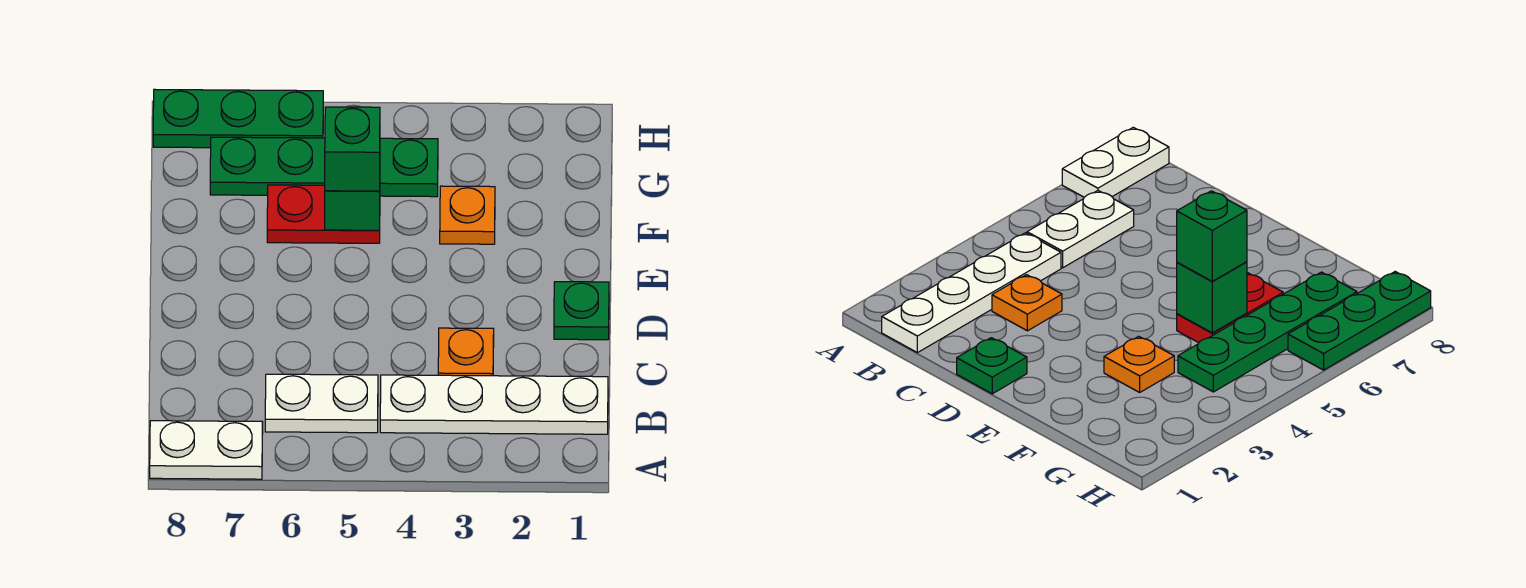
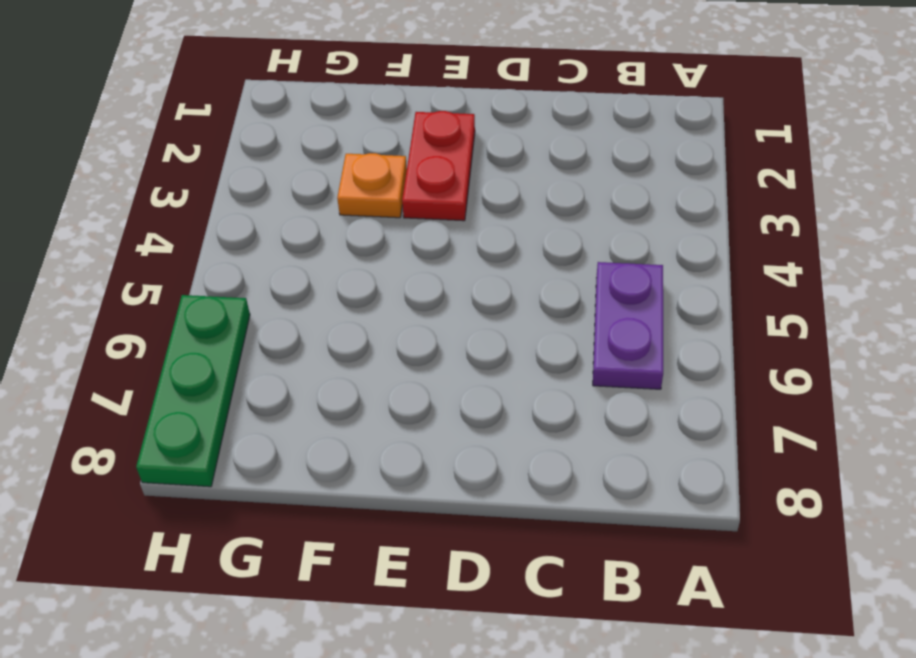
purple plate B5:B6 level 1 -> white plate B5:B6 level 1
red plate E2:E3 level 1 -> red plate F5:F6 level 1
none -> white plate A7:A8 level 1
none -> white plate B1:B4 level 1

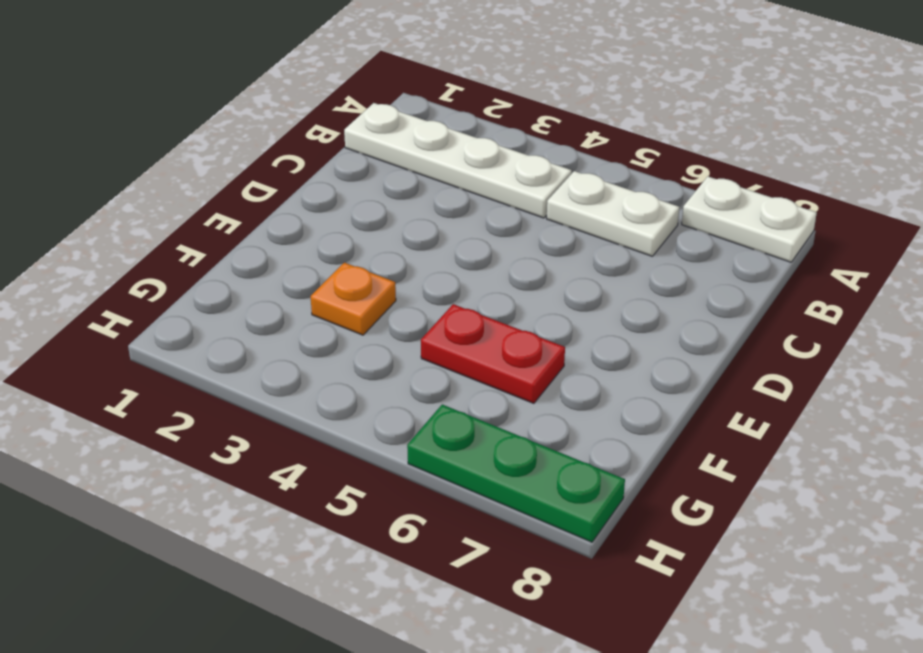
none -> orange plate C3 level 1
none -> green plate D1 level 1

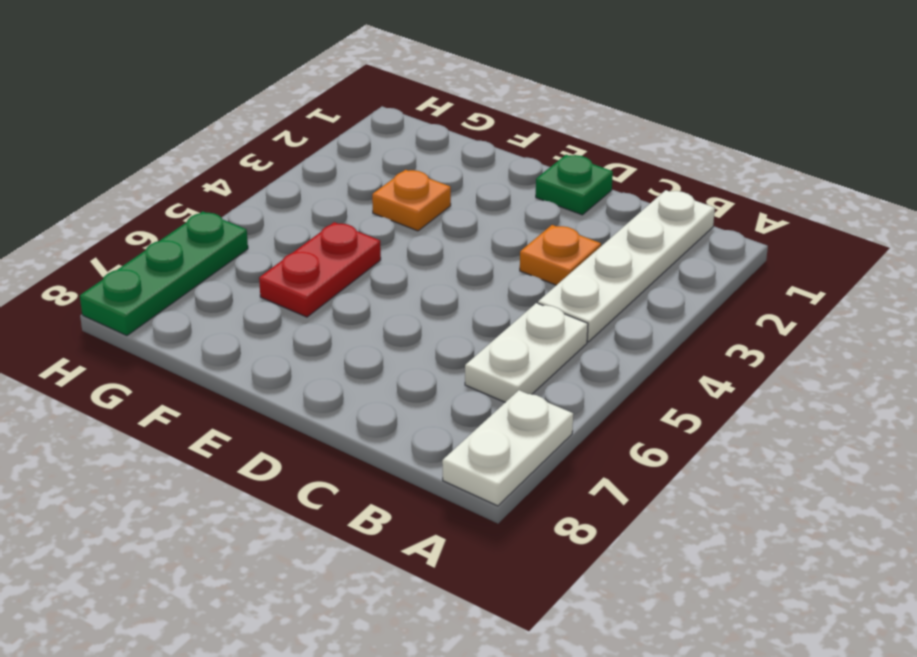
none -> green plate G4:G7 level 1
none -> green brick F5 level 2

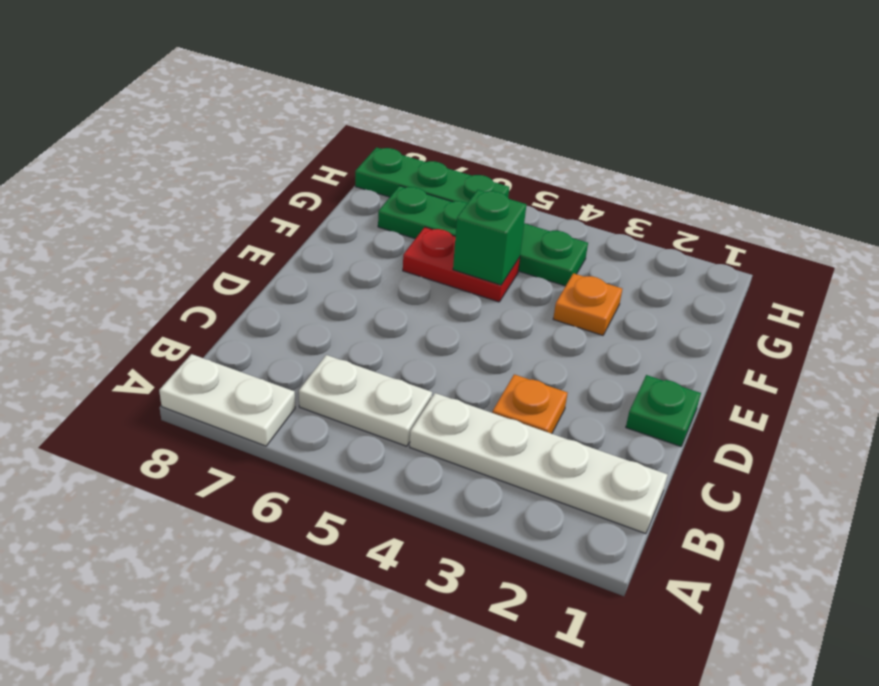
none -> green brick F5 level 3

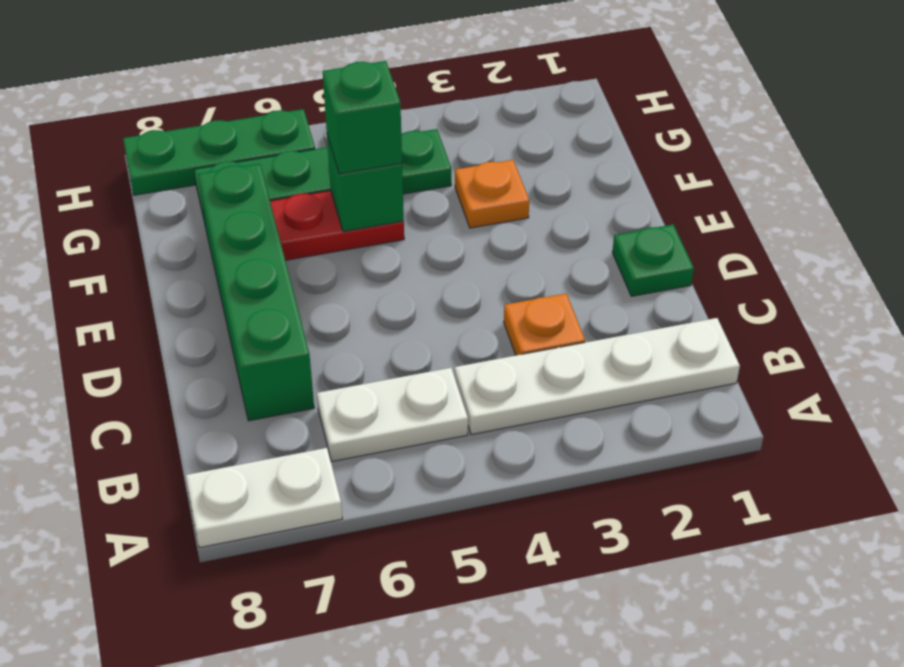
green brick C7:F7 level 1 -> none

